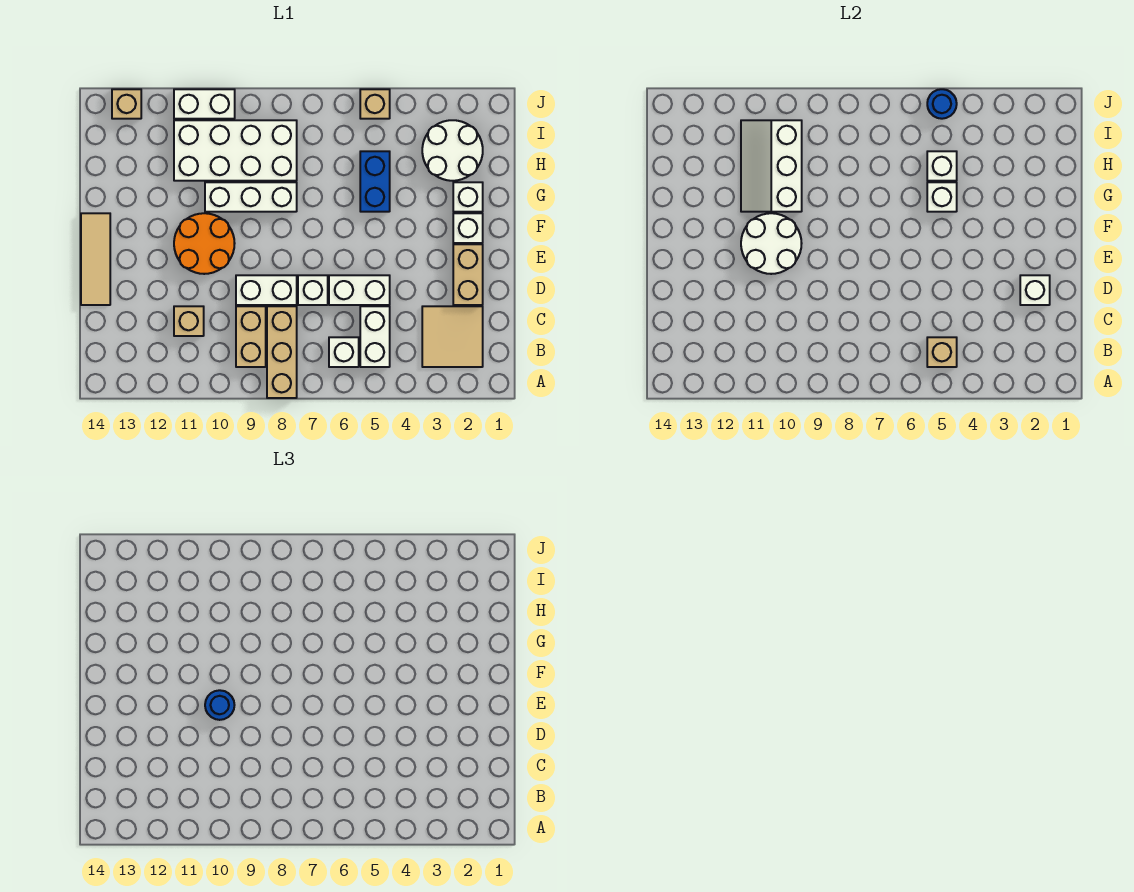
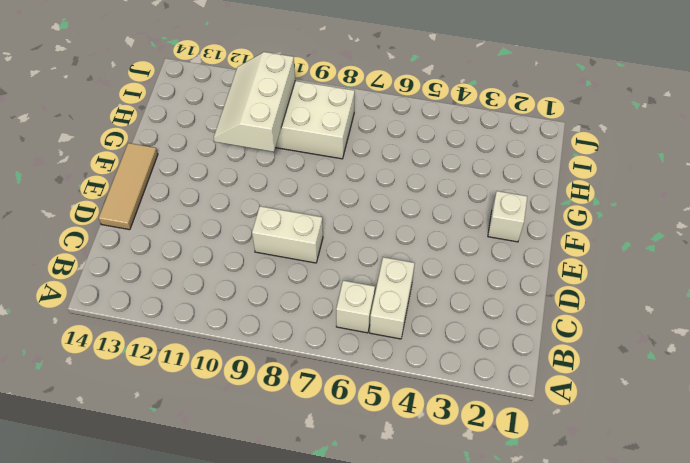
none -> tan brick A8:C8 level 1
none -> tan tile B2:C3 level 1
none -> tan brick B9:C9 level 1

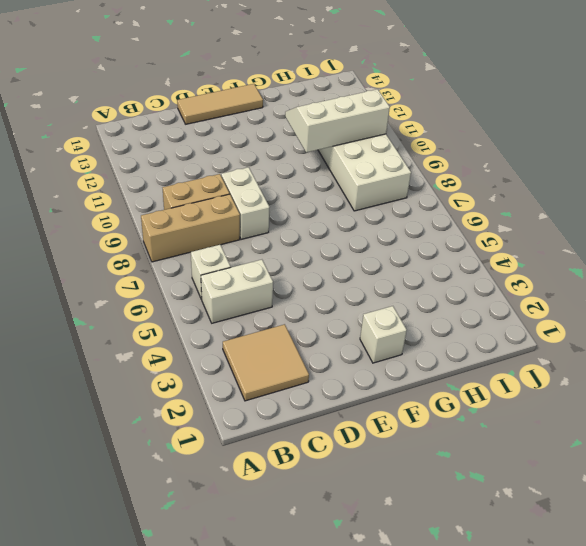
none -> tan brick C11 level 1
none -> tan brick D2:E2 level 1
none -> white brick D5:D6 level 1

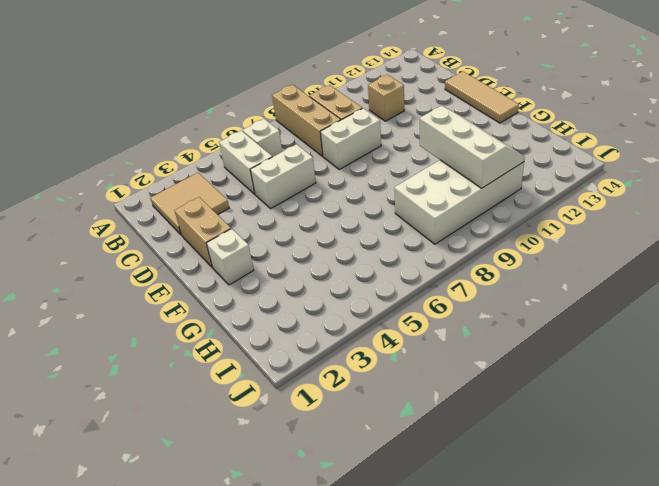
none -> white brick D7 level 1
none -> orange round brick E10:F11 level 1
none -> white brick G2 level 1

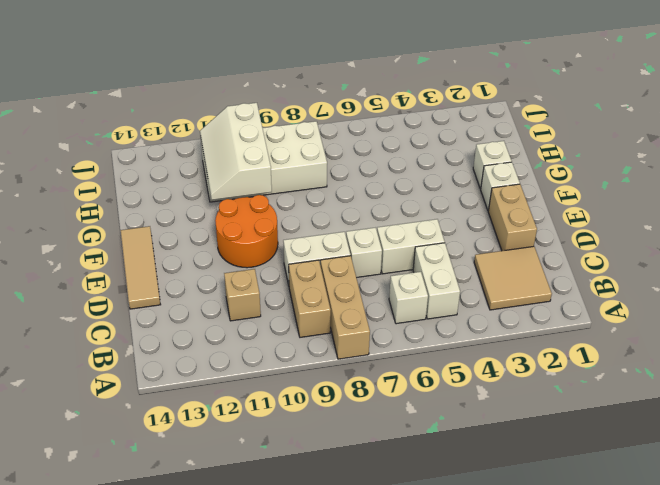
none -> blue brick G5:H5 level 1
none -> white brick G8:G10 level 1
none -> white round brick H2:I3 level 1

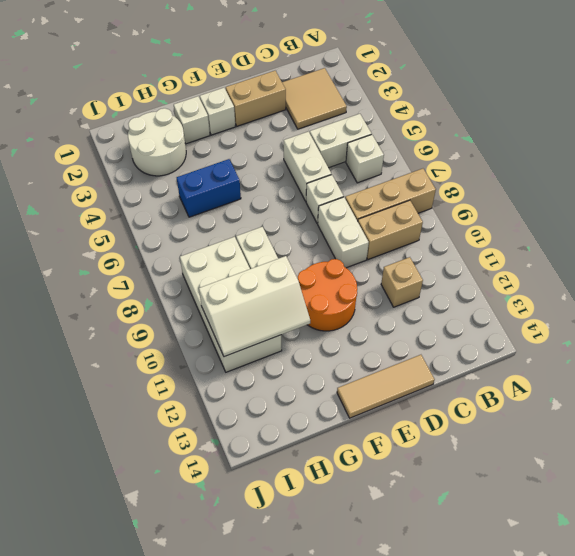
none -> tan brick J5 level 1
none -> white brick J10:J11 level 1
none -> tan brick J13 level 1

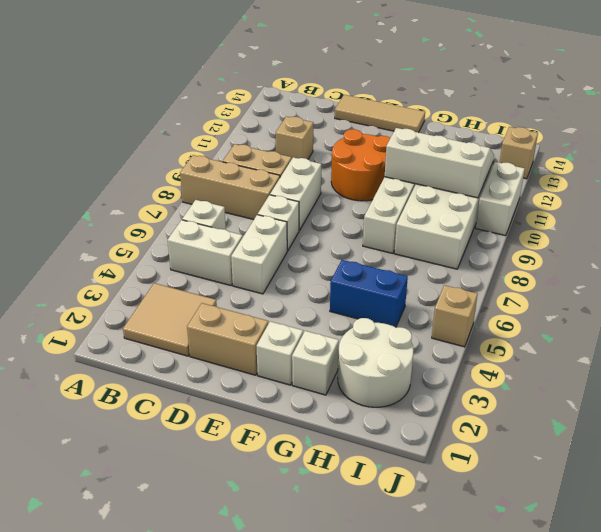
none -> tan brick B5 level 2
none -> white brick D2 level 2
none -> white round brick E10:F11 level 2

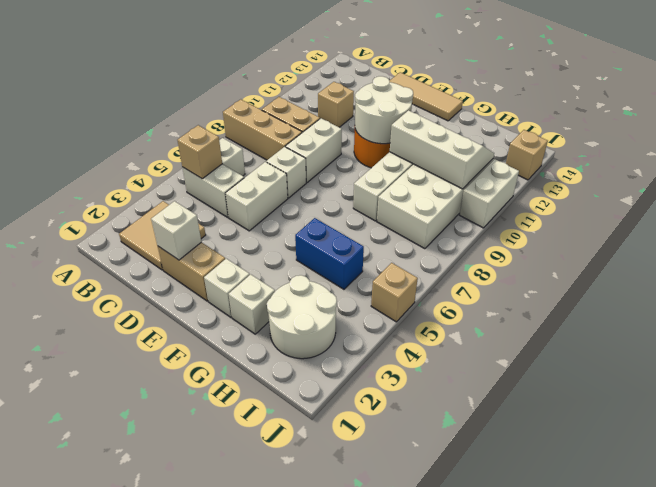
none -> white brick G5 level 2
none -> white brick H5 level 2
none -> blue round brick J5 level 2

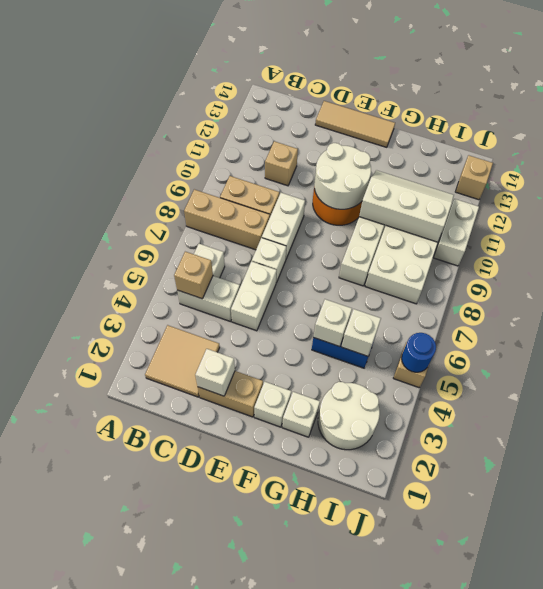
none -> blue round brick E10 level 3

